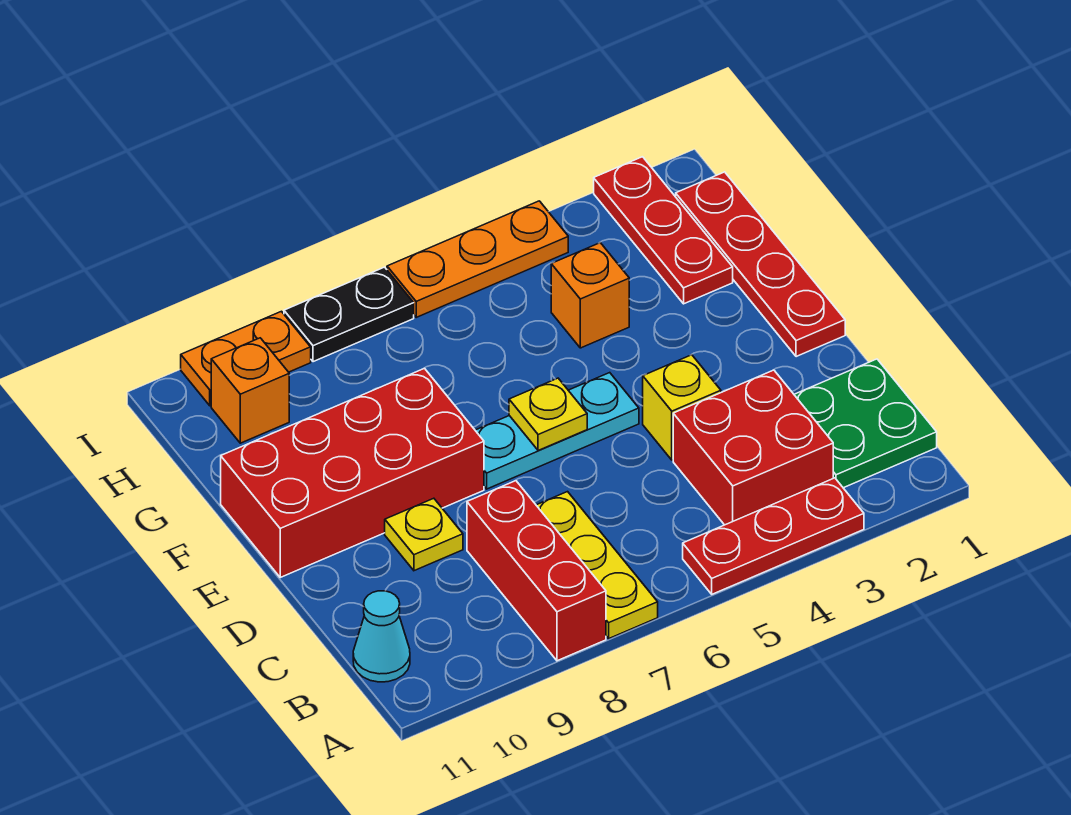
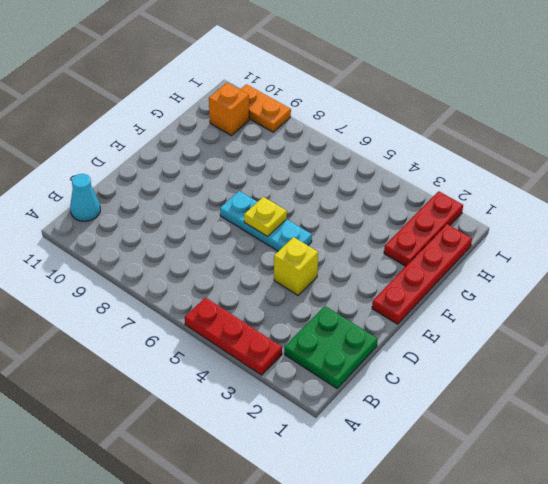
none -> yellow plate A7:C7 level 1
none -> red brick A8:C8 level 1
none -> red brick B3:C4 level 1

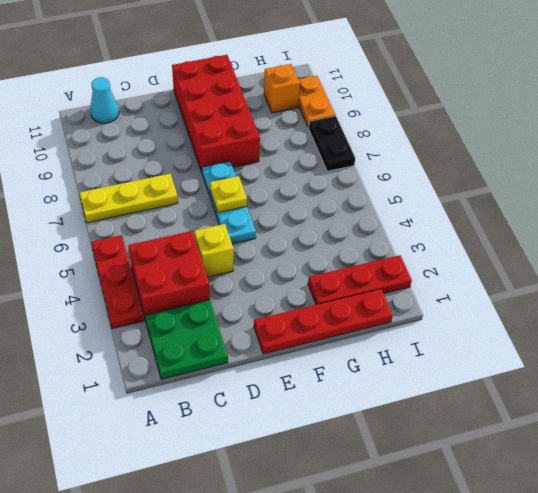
none -> red brick A8:C8 level 1
none -> yellow plate D9 level 1
none -> orange brick G4 level 1

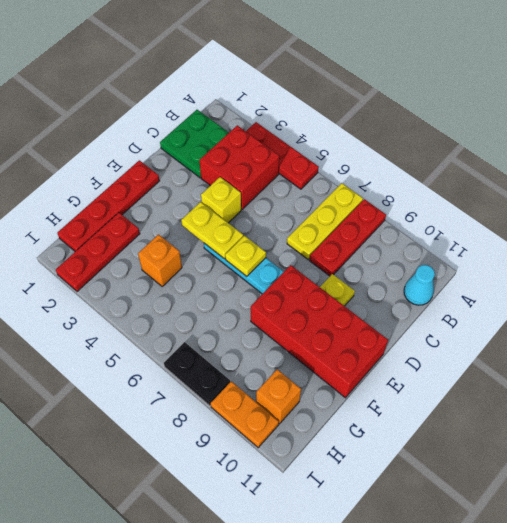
red plate A8:C8 level 1 -> red brick A8:C8 level 1
yellow plate E4:E5 level 2 -> none
none -> orange plate I4:I6 level 1

